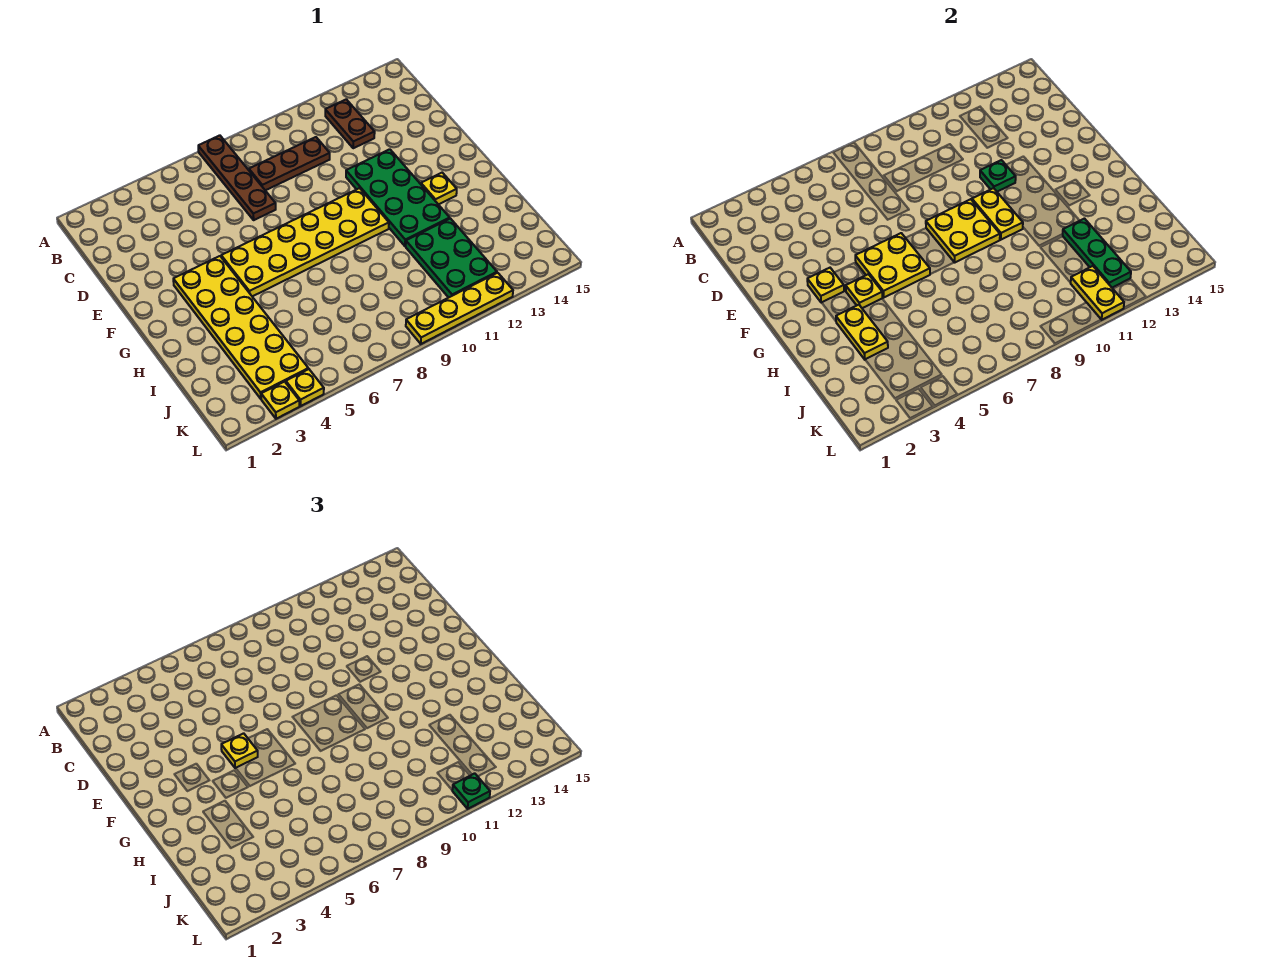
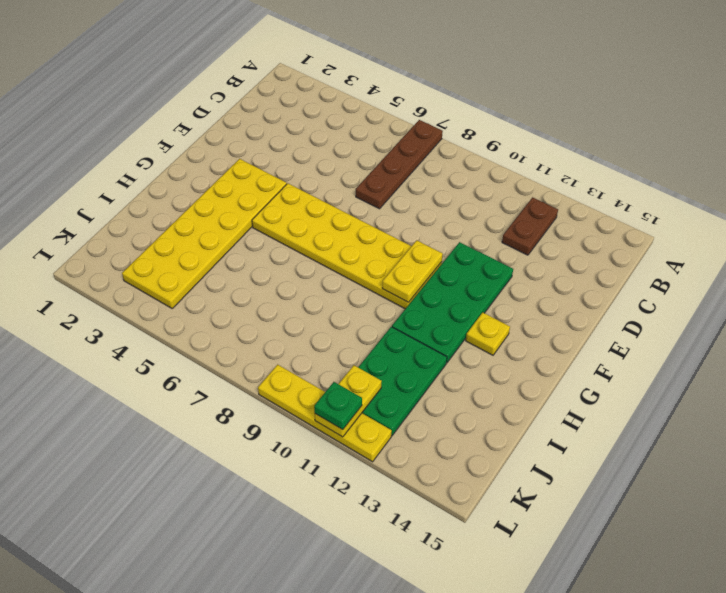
none -> brown plate C8:C10 level 1
none -> yellow plate L3 level 1
none -> yellow plate L4 level 1

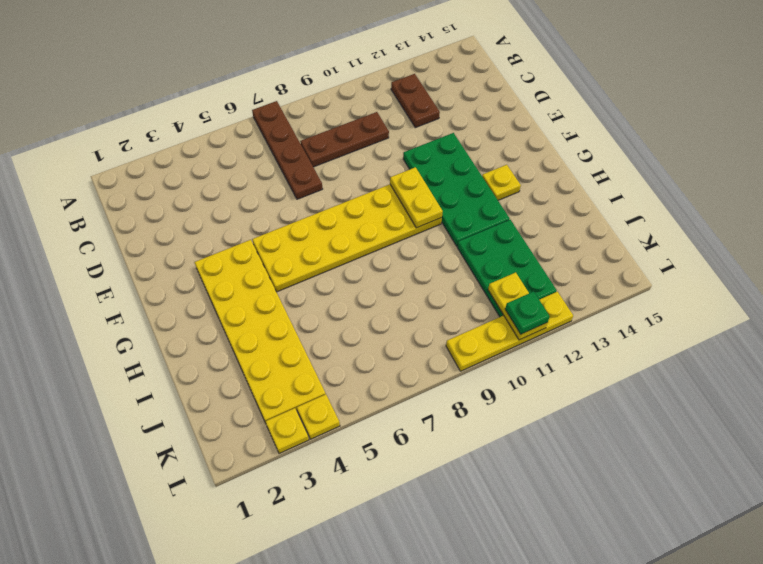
none -> green plate E11 level 2
none -> yellow plate F3 level 2
none -> yellow plate F5:G6 level 2

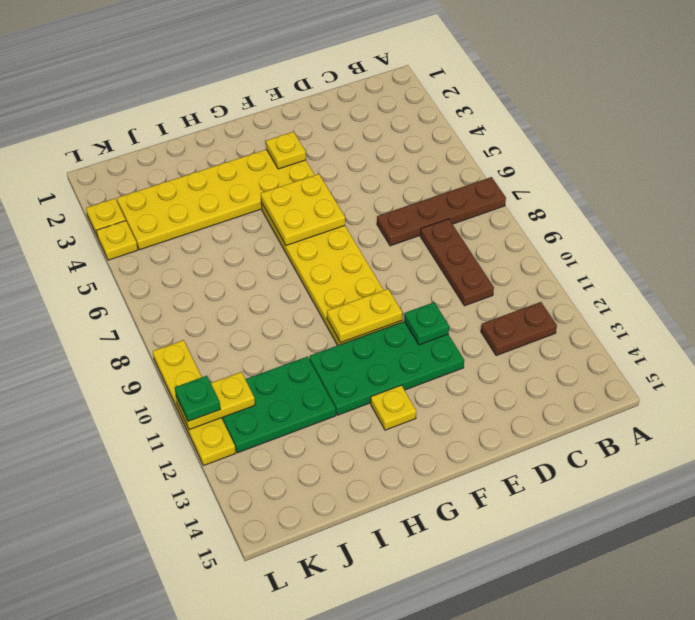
none -> yellow plate F8:G9 level 2
none -> yellow plate G4 level 2
none -> yellow plate H3:I3 level 2

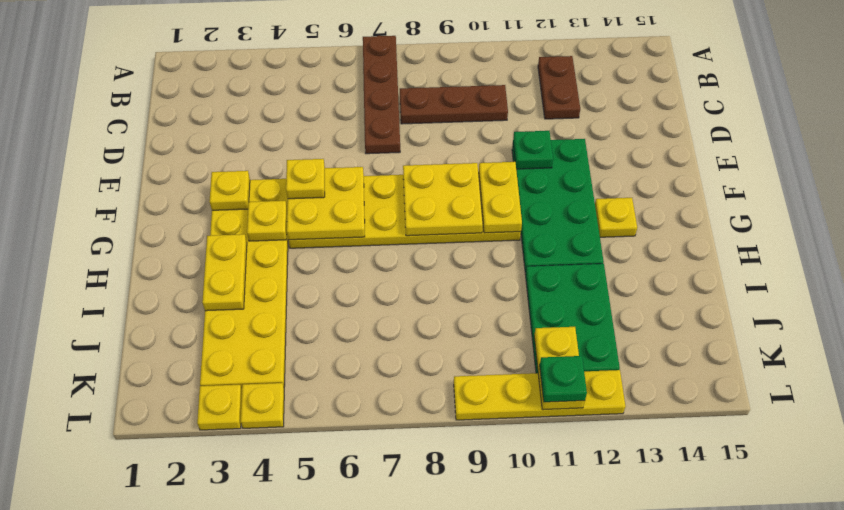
none -> green plate I12:K12 level 2

